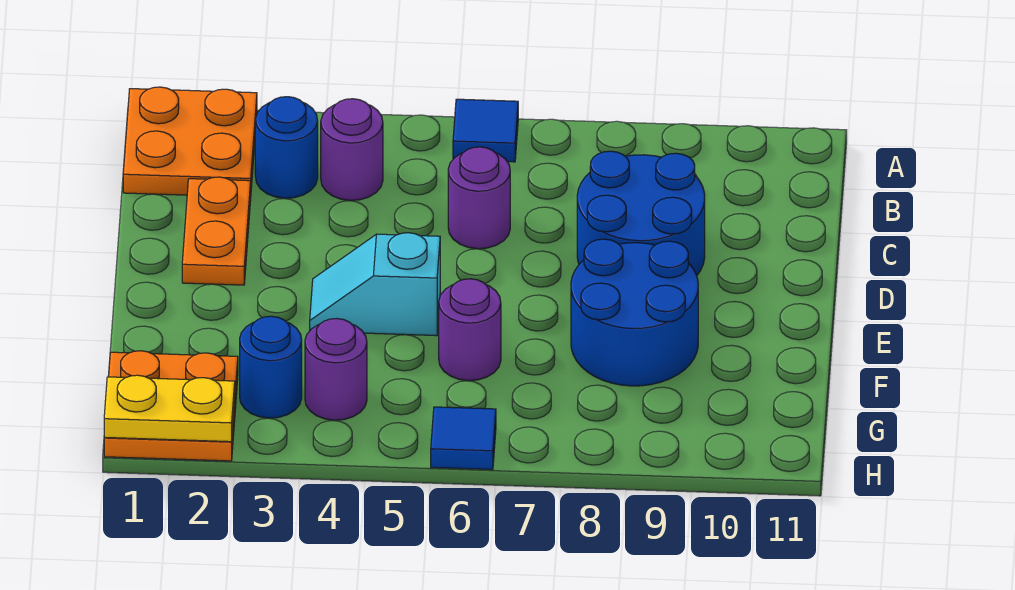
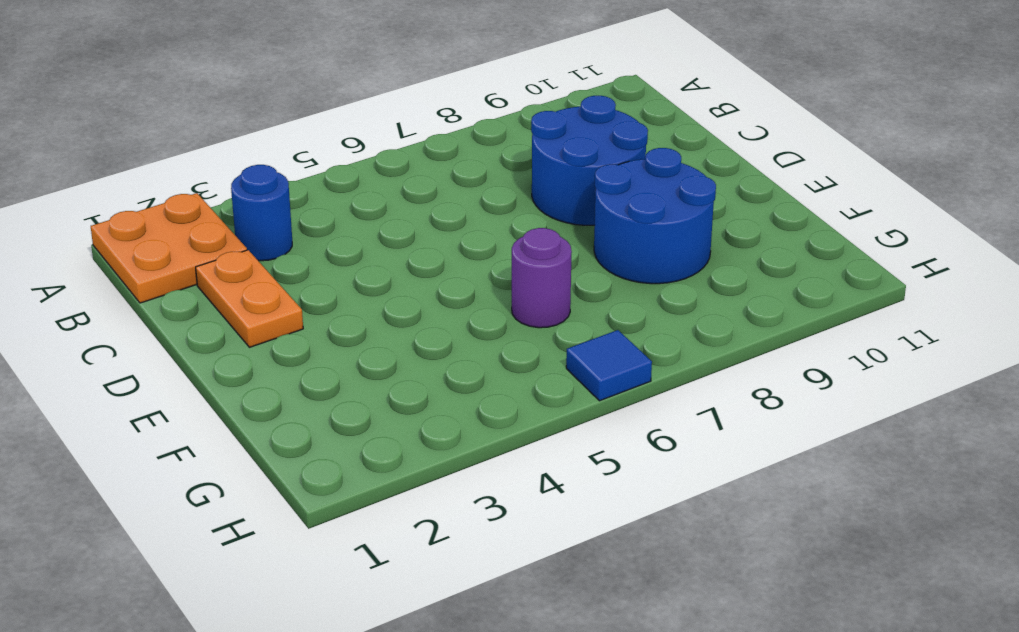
none -> blue tile A6 level 1
none -> purple round brick B4 level 1
none -> purple round brick C6 level 1

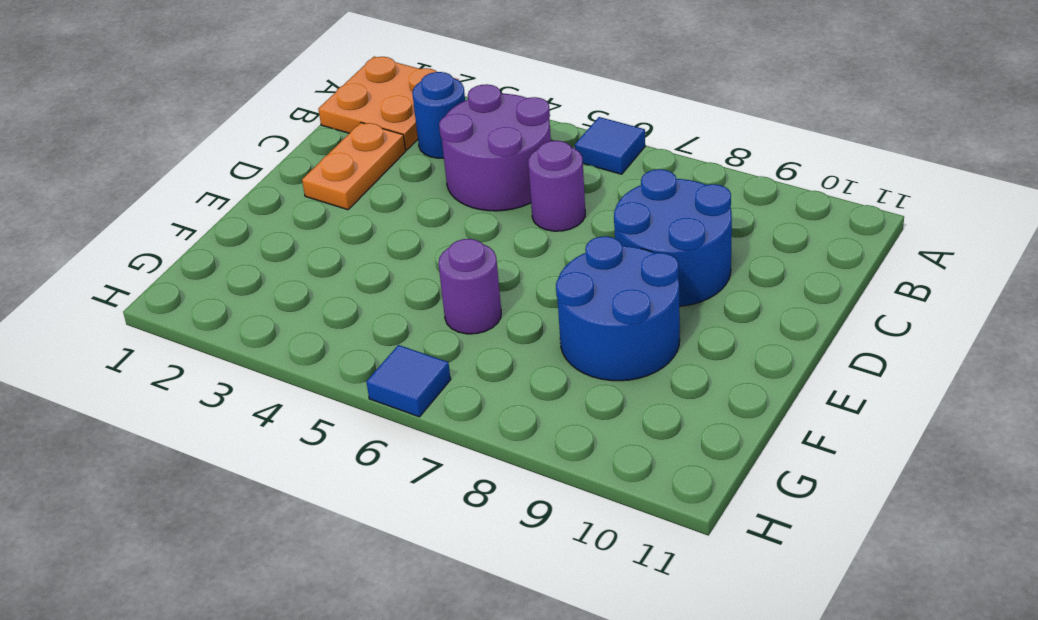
purple round brick B4:C5 level 1 -> purple round brick B4 level 1
none -> cyan slope E4:E5 level 1 top 5
none -> orange plate G1:H2 level 1
none -> blue round brick G3 level 1

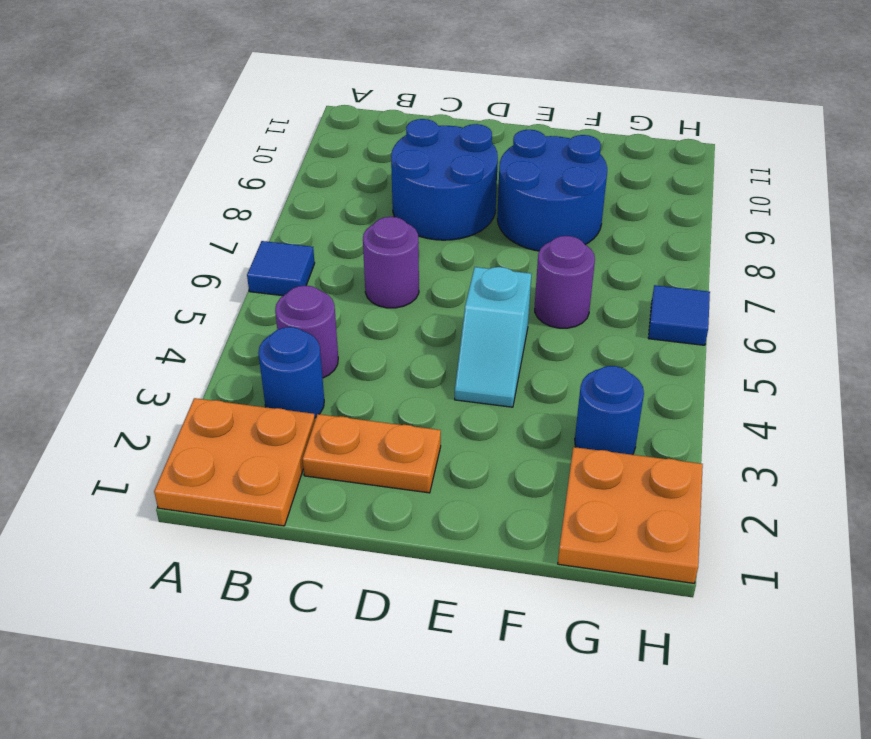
none -> purple round brick G4 level 1
none -> yellow plate H1:H2 level 2

